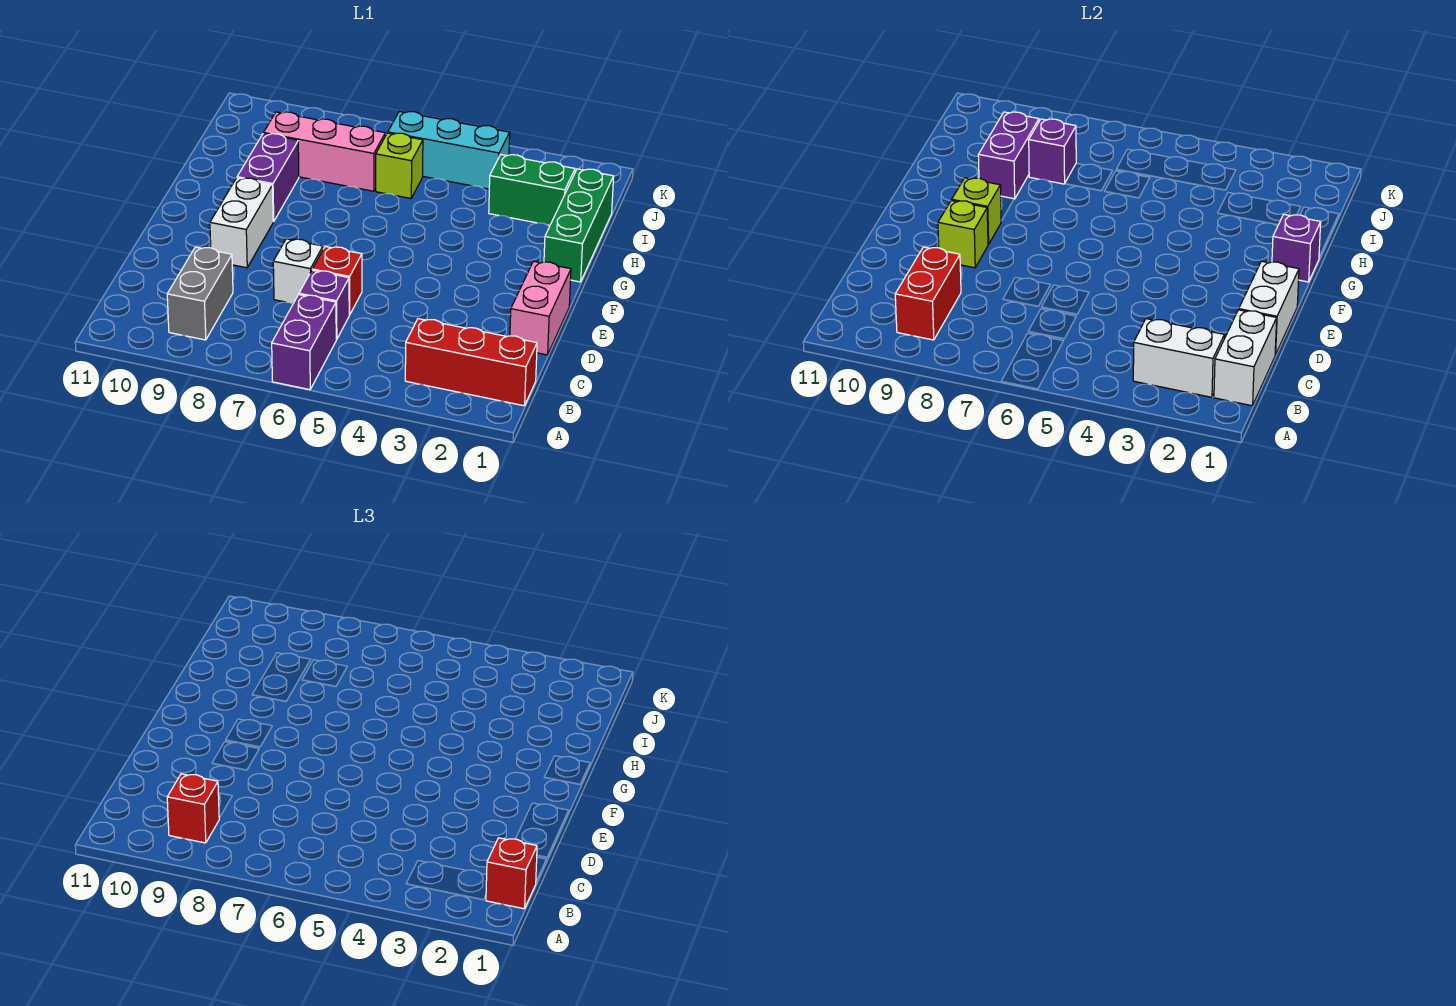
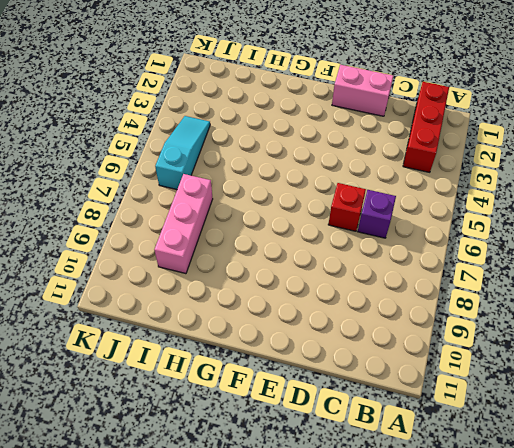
cyan slope J4:J6 level 1 top 6 -> cyan brick J4:J6 level 1
none -> purple brick A6:B6 level 1
none -> grey brick B9:C9 level 1
none -> white brick D7 level 1

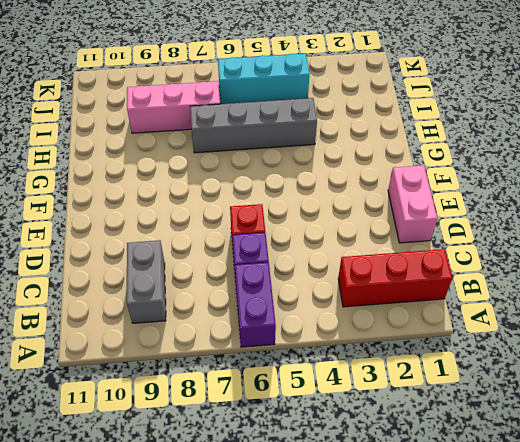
grey brick H4:H7 level 1 -> none
none -> white brick D7 level 1
none -> white brick E9:F9 level 1
none -> green brick G1:I1 level 1

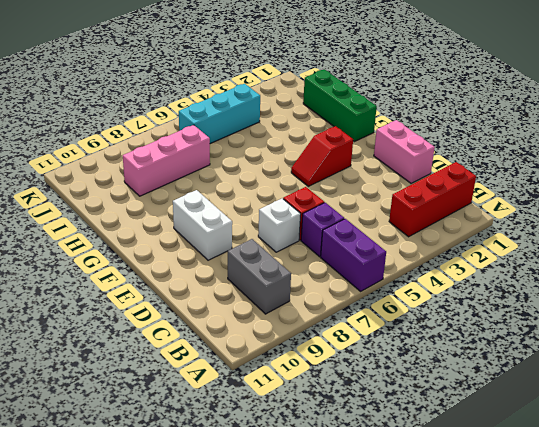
red slope F3:F4 level 1 top 3 -> none
none -> purple brick G9:H9 level 1
none -> green brick I2:I3 level 1
none -> lime brick I6 level 1

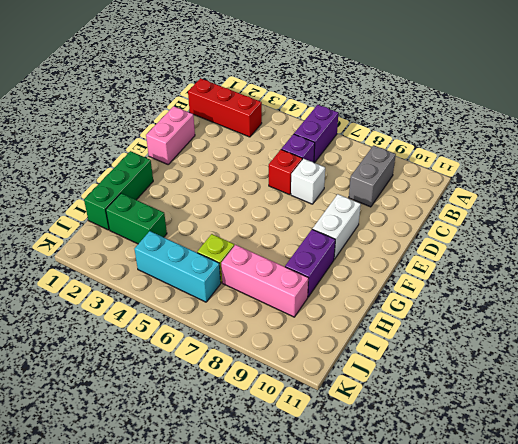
none -> white brick B1:C1 level 2
none -> white brick B2:B3 level 2
none -> red brick B9:C9 level 2

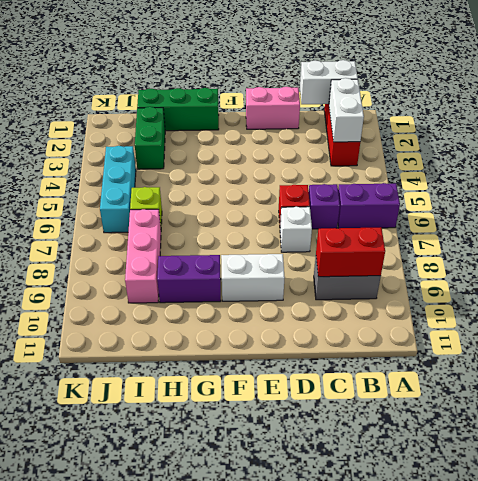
none -> white brick D1:E1 level 2
none -> lime brick E9 level 2
none -> lime brick F9 level 2

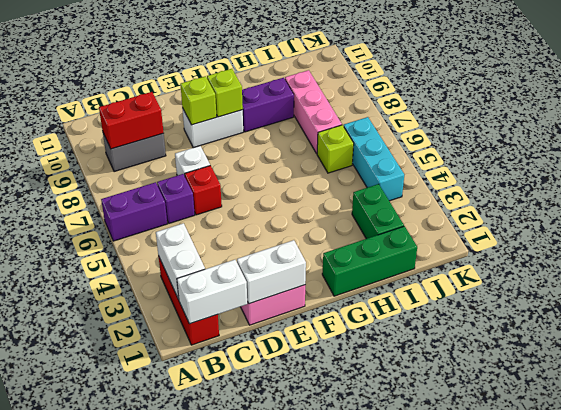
none -> purple brick G1 level 2
none -> purple brick H9:I9 level 2
none -> purple brick I8 level 2

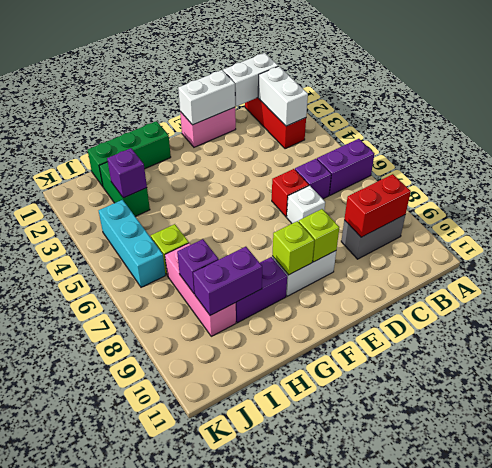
purple brick I3 level 2 -> purple brick G1 level 2
none -> red brick B1 level 3
none -> red brick B9 level 3

